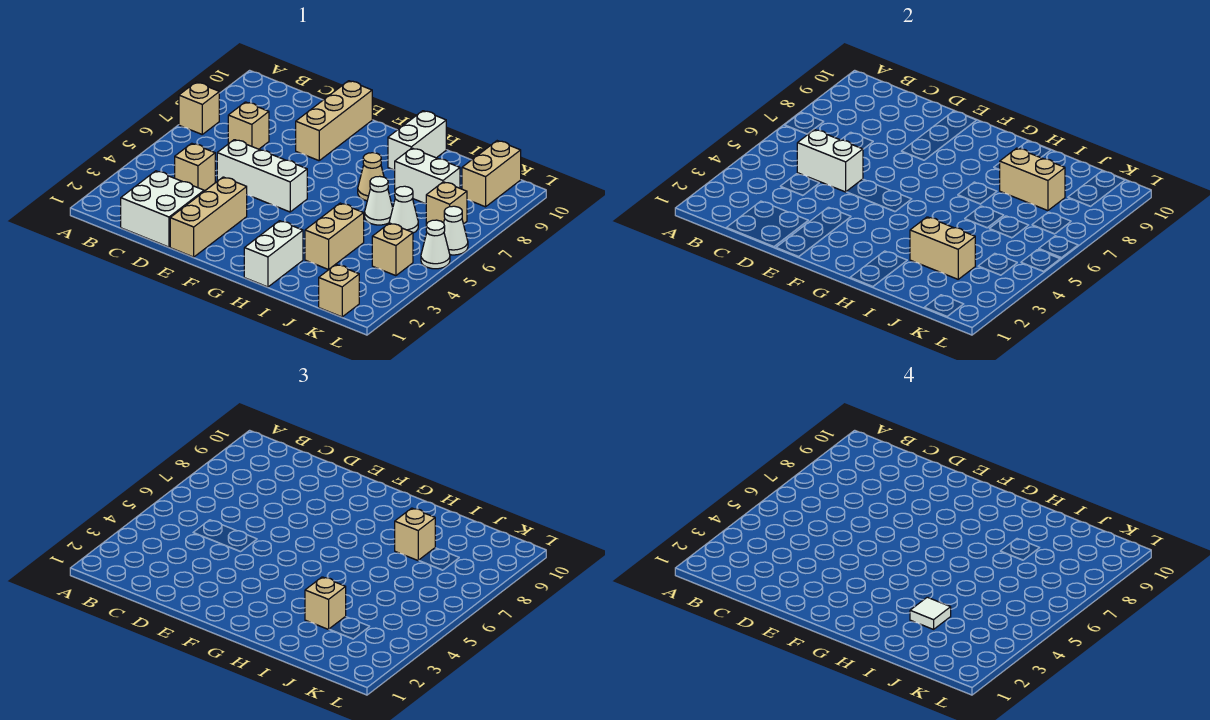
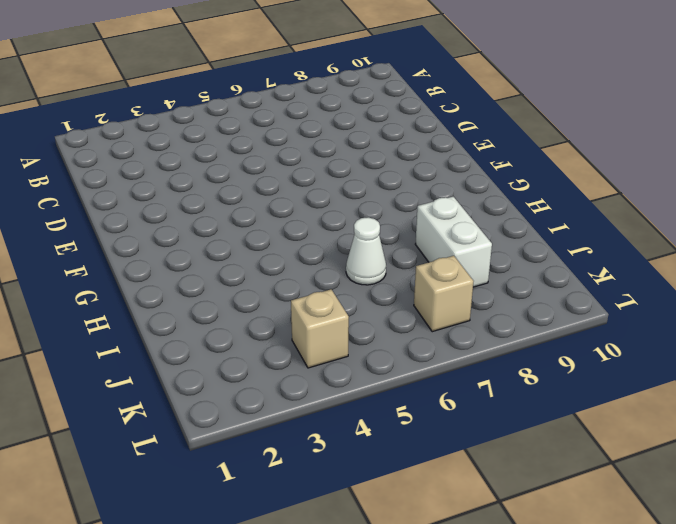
none -> tan brick A7 level 1
none -> white brick C1:D2 level 1
none -> tan brick C4 level 1

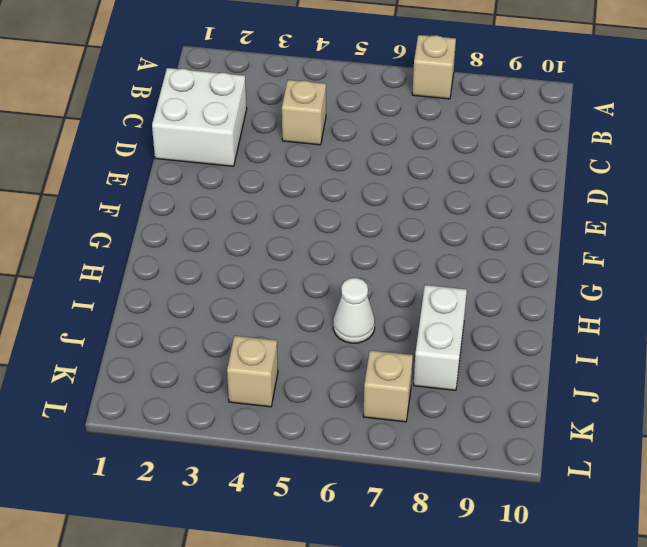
none -> tan brick C7 level 1
none -> white brick D5:F5 level 1
none -> tan brick E1:E3 level 1

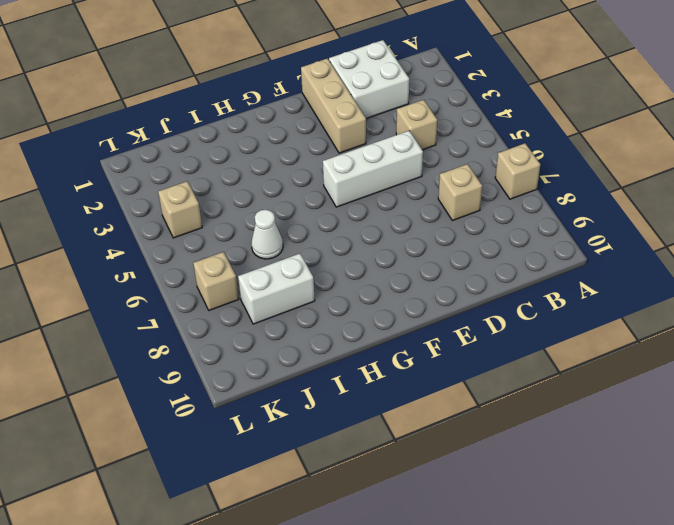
none -> tan brick E8:E10 level 1
none -> white brick H1:H2 level 1
none -> tan cone H7 level 1

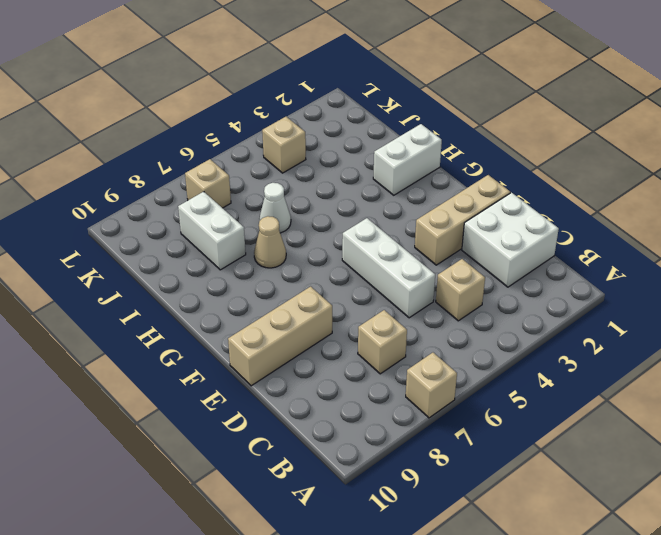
none -> white brick H9:H10 level 1
none -> tan brick I3:I4 level 1
none -> white cone J6 level 1

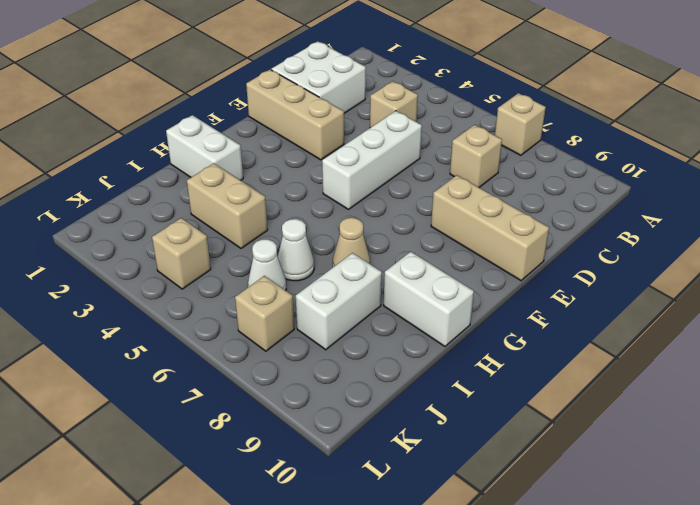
none -> tan brick K1 level 1
none -> tan brick K9:K10 level 1
none -> white cone L5 level 1

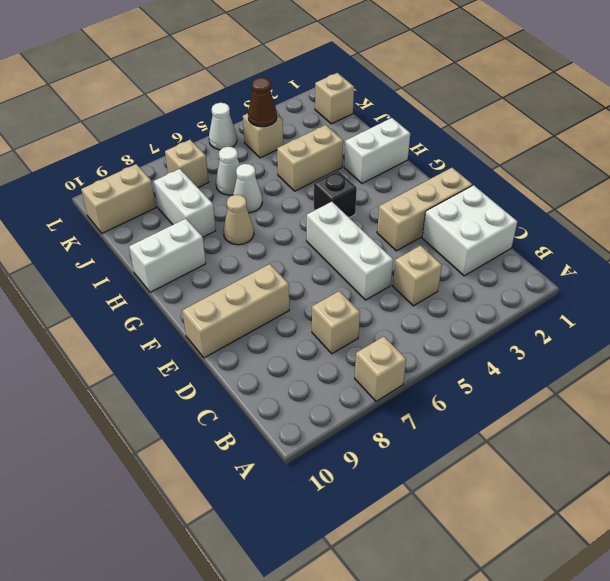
black brick G4 level 1 -> none
brown cone K4 level 2 -> none
none -> white cone L6 level 1
none -> white brick C5:D5 level 2
none -> tan brick I3:J3 level 2

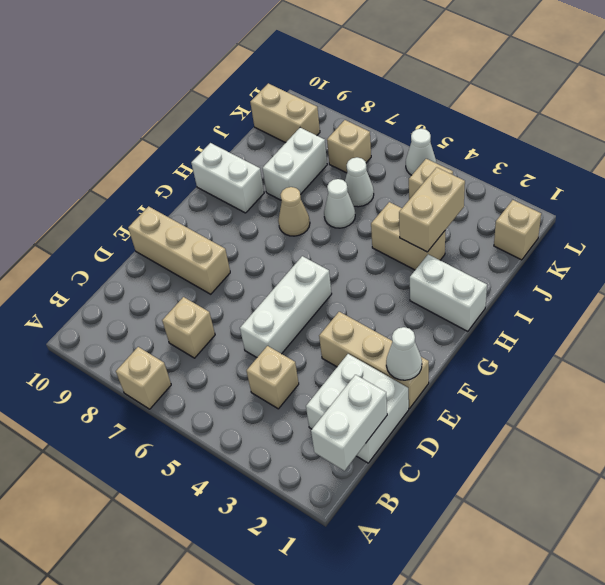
white brick B1:C1 level 2 -> white brick C5:D5 level 2
white cone E1 level 2 -> white cone L6 level 1
none -> tan brick I8:J8 level 2
none -> tan brick I3 level 3
none -> tan brick I8 level 3

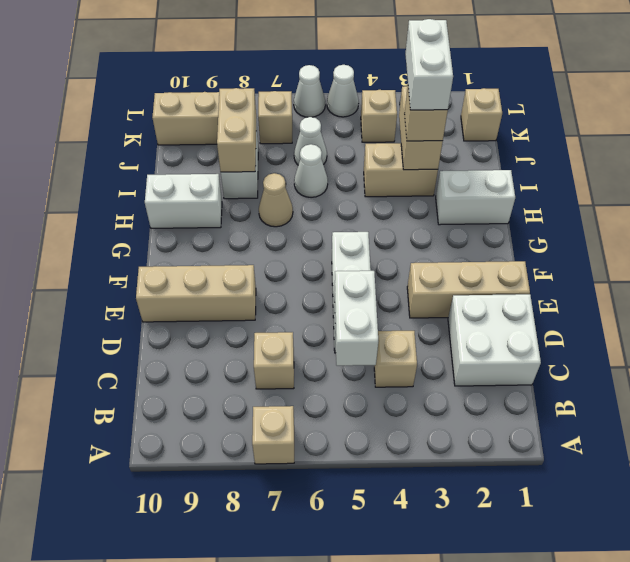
white brick I3:J3 level 4 -> white tile I3 level 4
none -> tan brick I8 level 3

